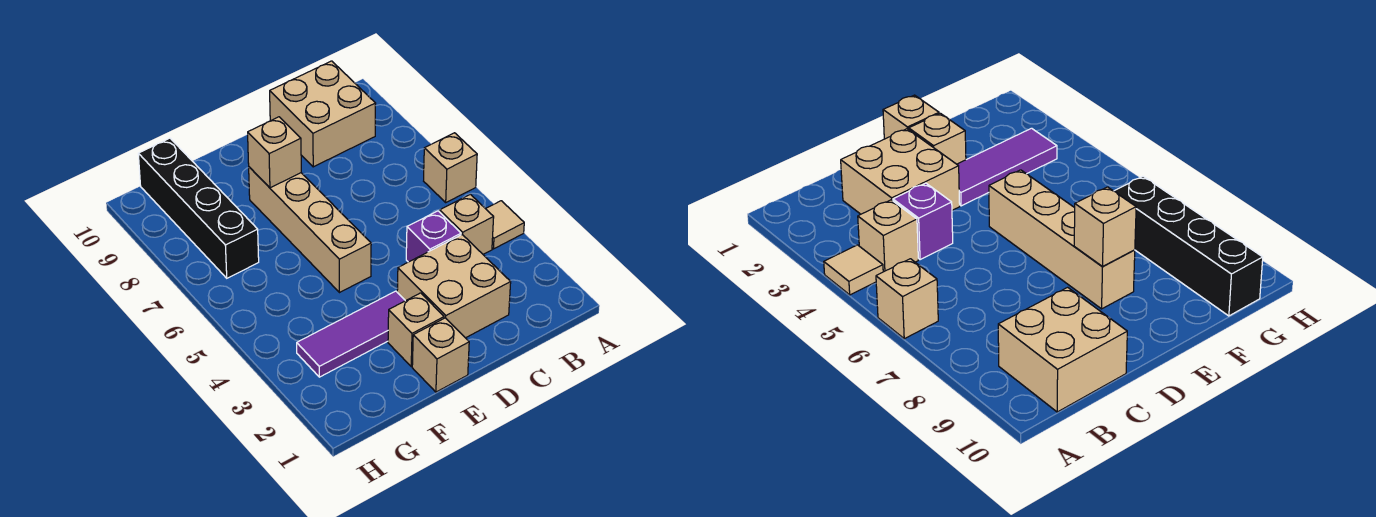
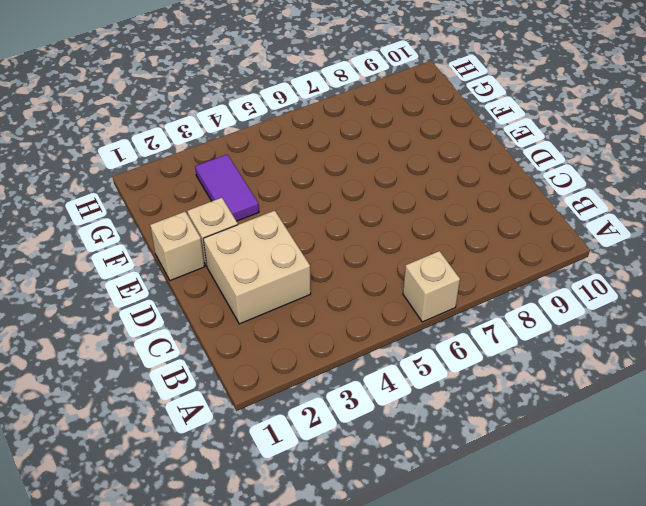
purple tile F3:G3 level 1 -> purple tile E3:G3 level 1
none -> tan tile A4 level 1
none -> tan brick B4 level 1
none -> tan brick B9:C10 level 1

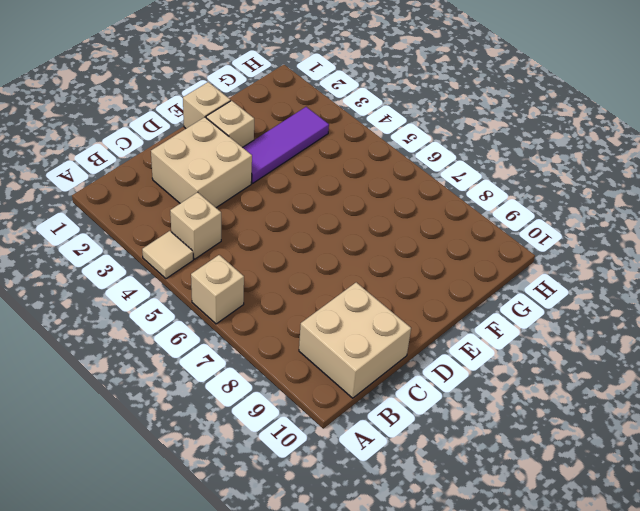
none -> purple brick C4 level 1
none -> tan brick E5:E8 level 1
none -> black brick G7:G10 level 1

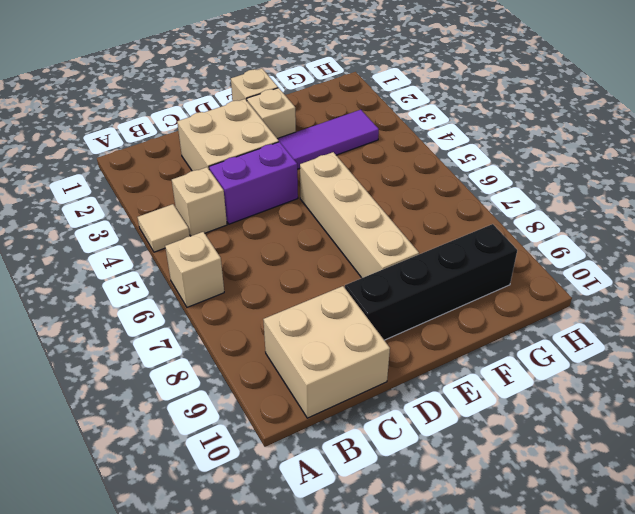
purple brick C4:D4 level 1 -> purple brick C4 level 1
black brick D9:G9 level 1 -> black brick G7:G10 level 1
none -> tan brick E8 level 2

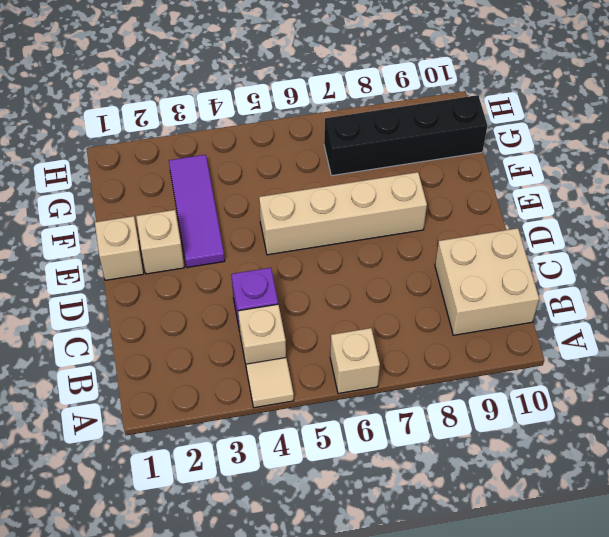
none -> tan brick C2:D3 level 1
none -> tan brick E8 level 2

